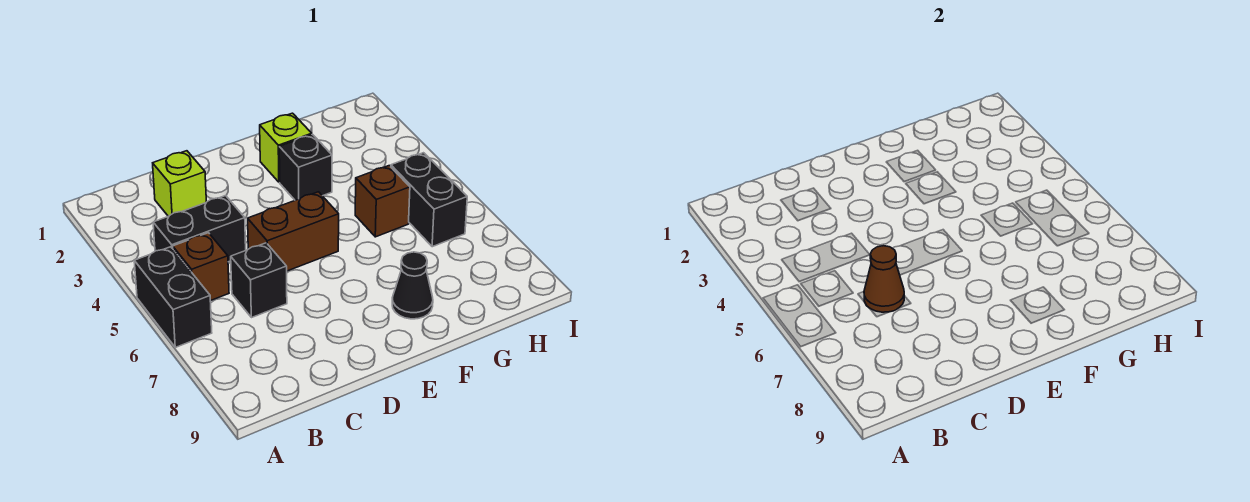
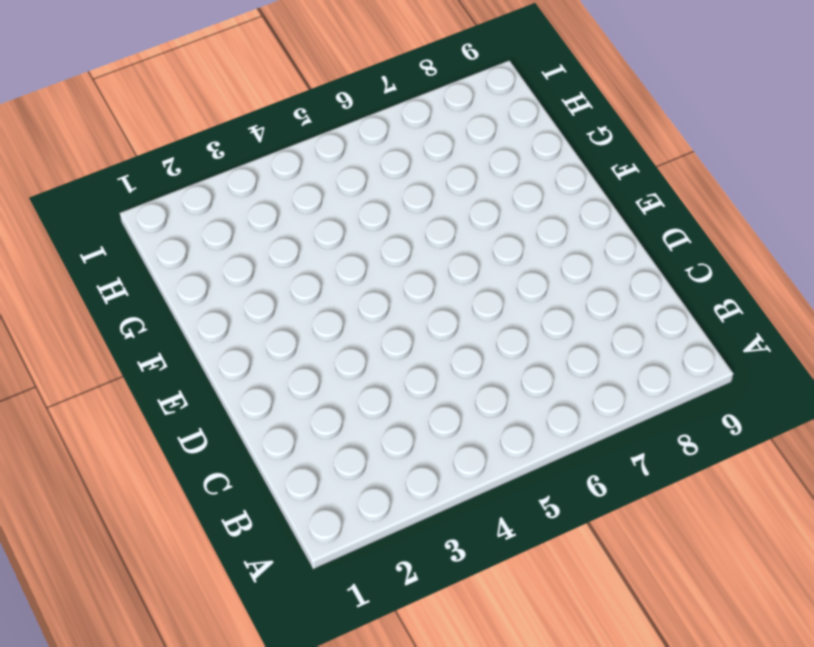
none -> black brick A5:A6 level 1
none -> black brick B4:C4 level 1
none -> brown brick B5 level 1

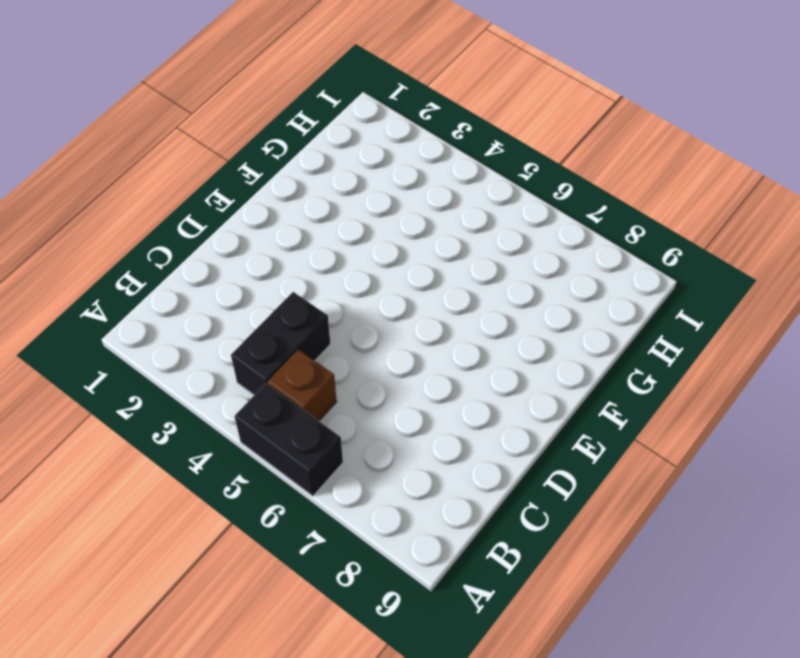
none -> lime brick C2 level 1
none -> black brick C6 level 1
none -> brown brick D5:E5 level 1

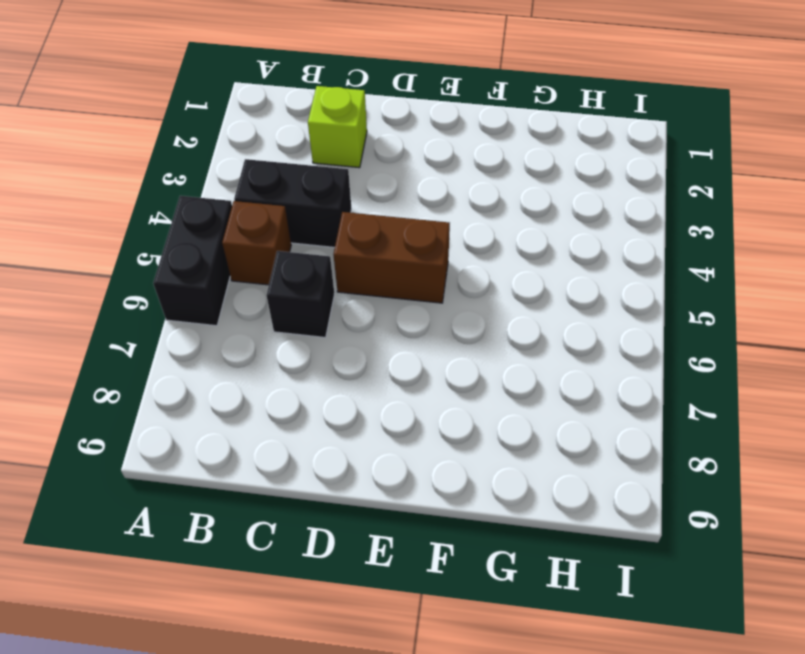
none -> lime brick F2 level 1
none -> black brick F3 level 1
none -> black cone F8 level 1

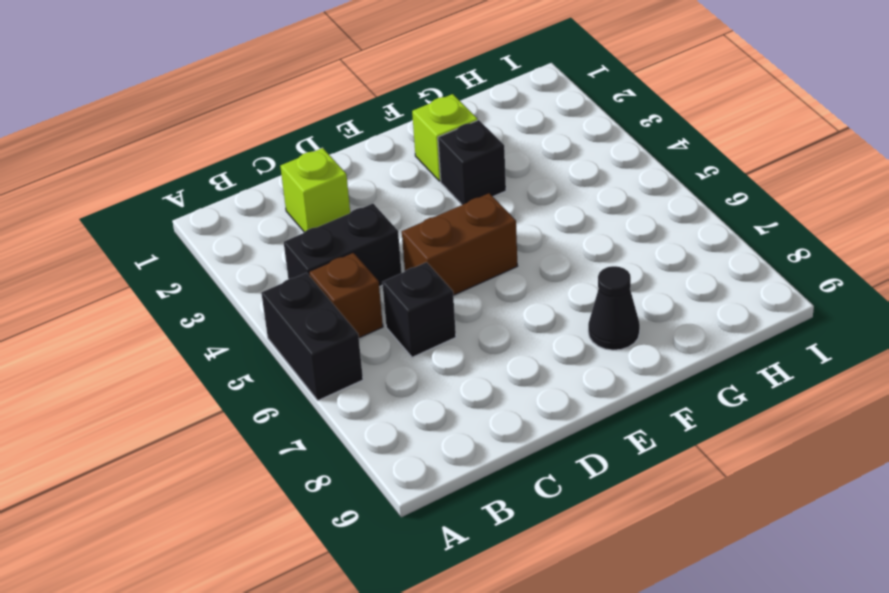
none -> brown brick G5 level 1
none -> black brick H5:H6 level 1
none -> brown cone C6 level 2

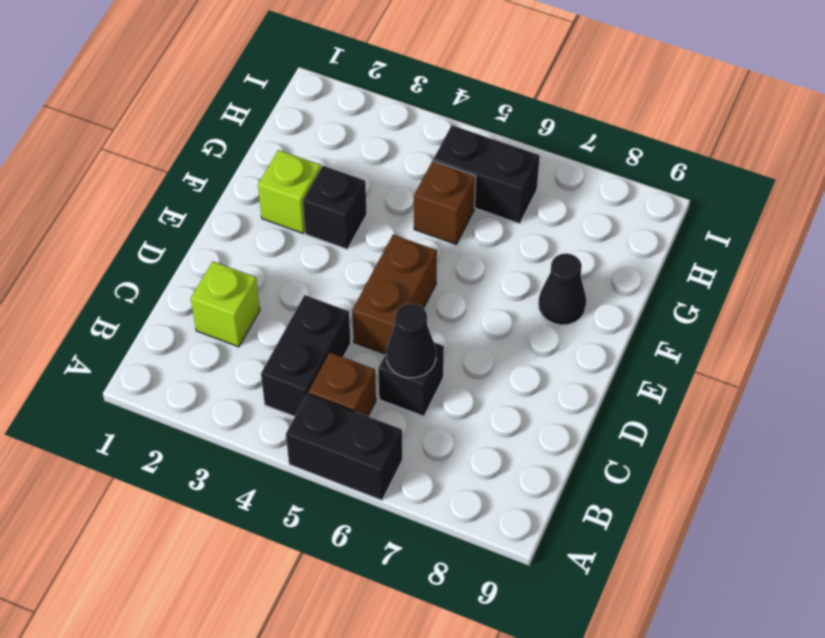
black cone C6 level 2 -> brown cone C6 level 2

